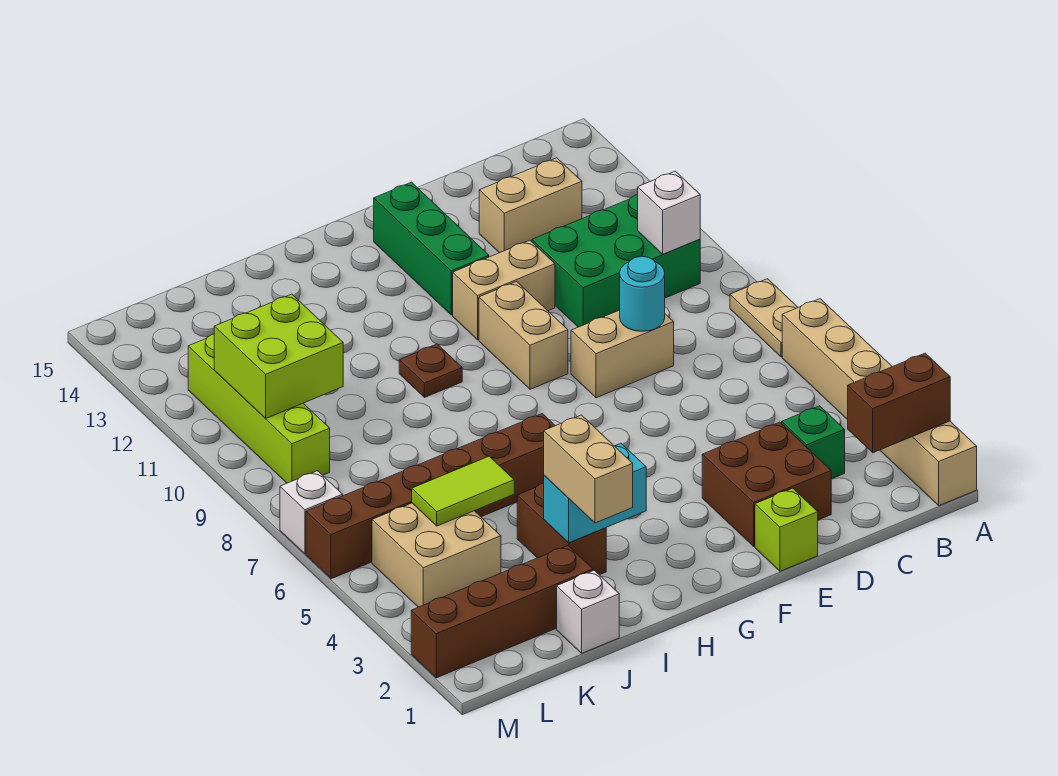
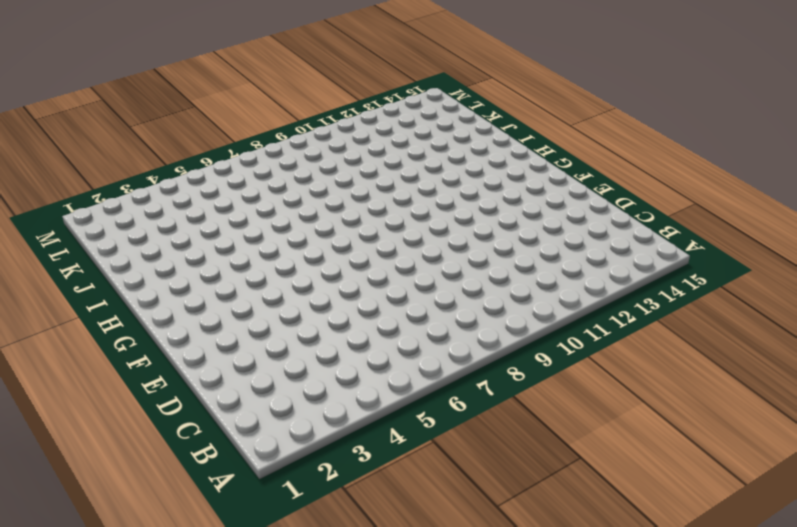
none -> tan brick A1:A6 level 1
none -> tan plate A7:A8 level 1
none -> green brick B10:D11 level 1

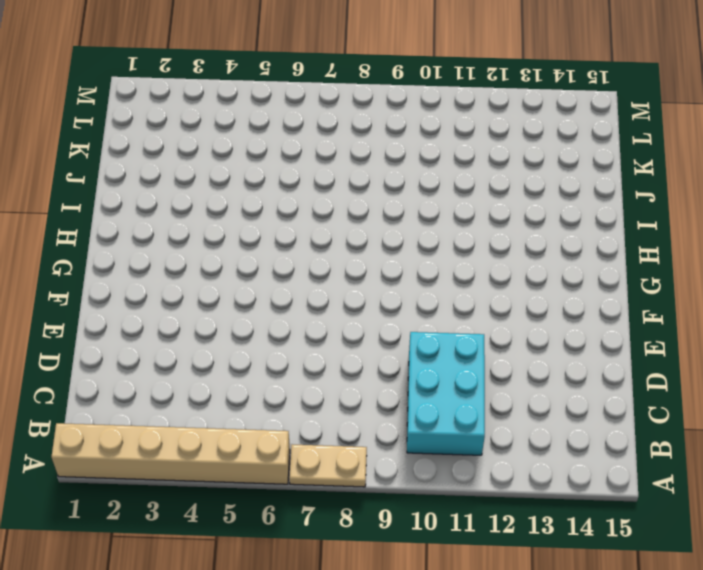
cyan brick B10:D11 level 1 -> green brick B10:D11 level 1
none -> green brick C3 level 1
none -> tan brick C13:D13 level 1
none -> brown brick D2:E3 level 1

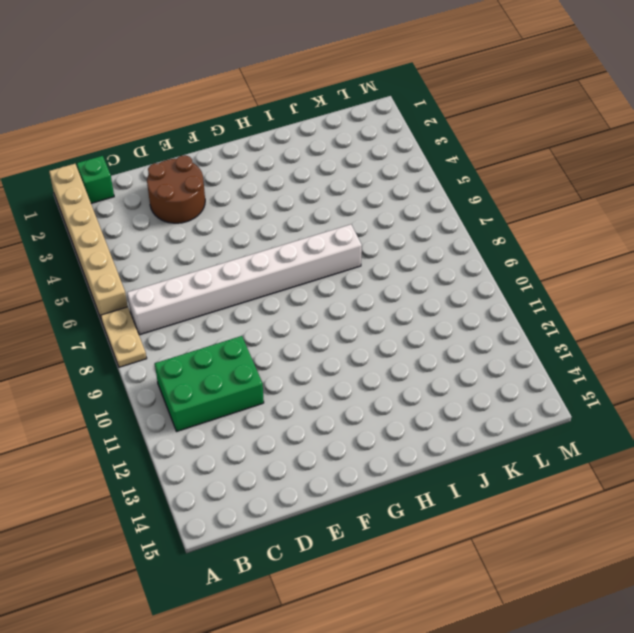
green brick B1 level 1 -> green brick C3 level 1
white brick B7:I7 level 1 -> none
brown round brick D2:E3 level 1 -> brown brick D2:E3 level 1
none -> tan brick C13:D13 level 1
none -> tan brick D8:E8 level 1
none -> lime brick E1 level 1

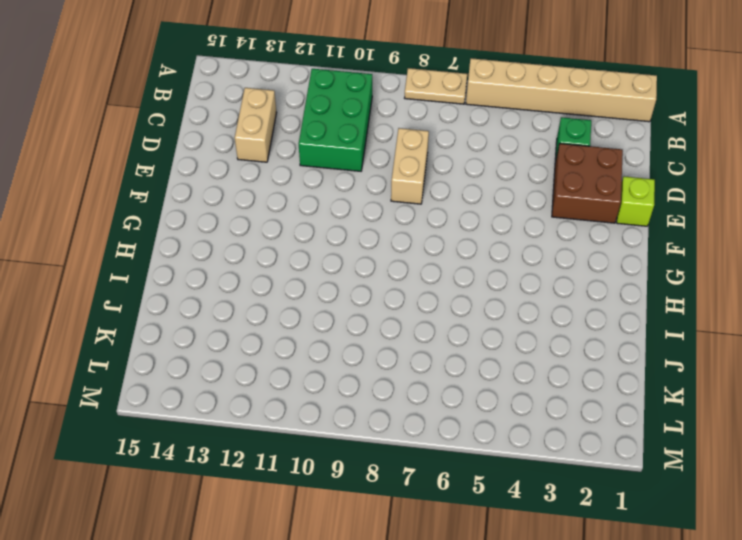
none -> tan brick E11:F11 level 1
none -> tan brick F9:F10 level 1
none -> green brick F12:F14 level 1

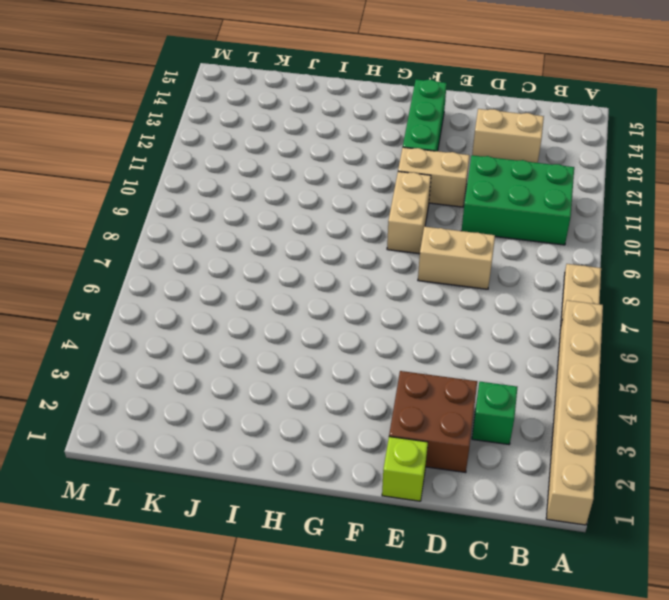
none -> brown brick H6:M6 level 1
none -> brown plate H10 level 1
none -> brown brick I3:I4 level 1

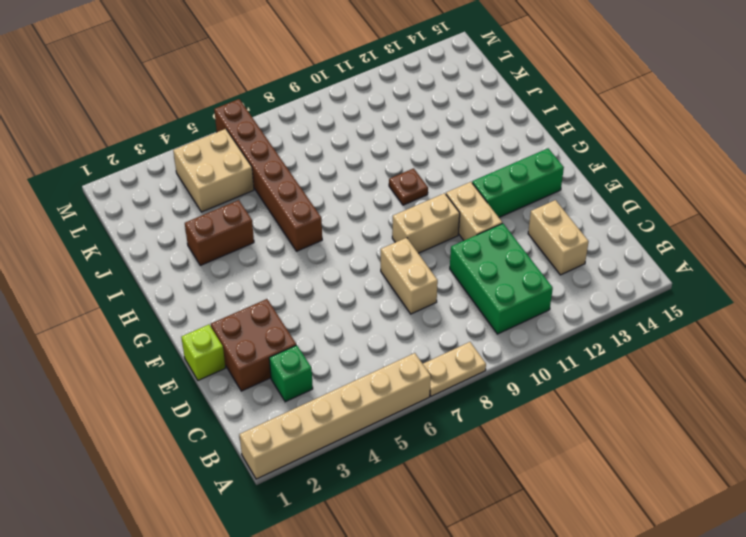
none -> white brick J1 level 1
none -> brown brick J2:M2 level 1
none -> lime brick L9:L12 level 1

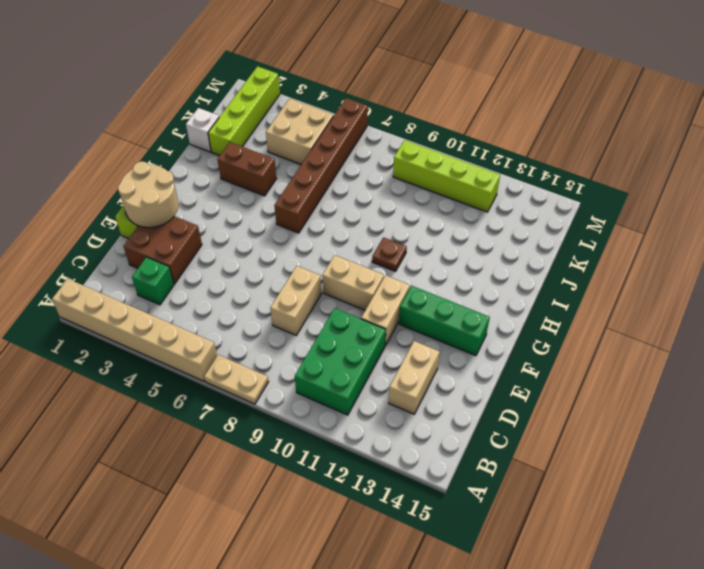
tan round brick E1:F2 level 2 -> none
lime brick J2:M2 level 1 -> brown brick J2:M2 level 1
none -> white brick M7 level 1
none -> brown brick A2:B2 level 2
none -> white brick B10 level 2

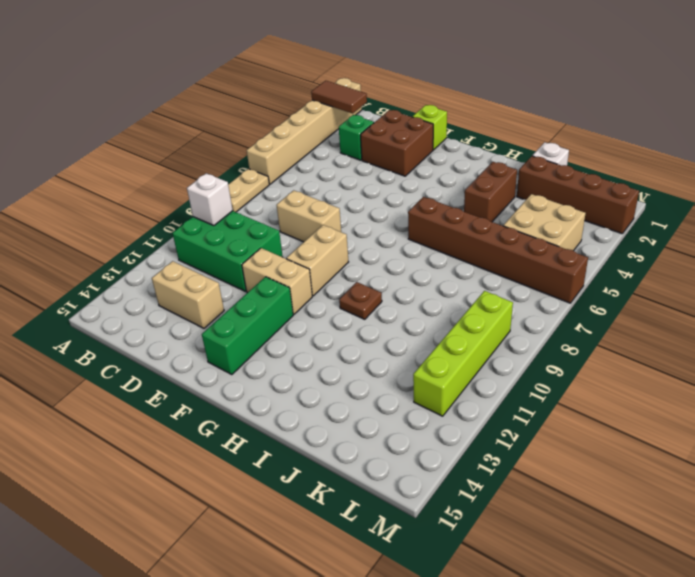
brown tile A2:B2 level 2 -> brown brick A2:B2 level 2
none -> white brick M7 level 1
none -> cyan round brick D8 level 2
none -> cyan brick H3:I3 level 2

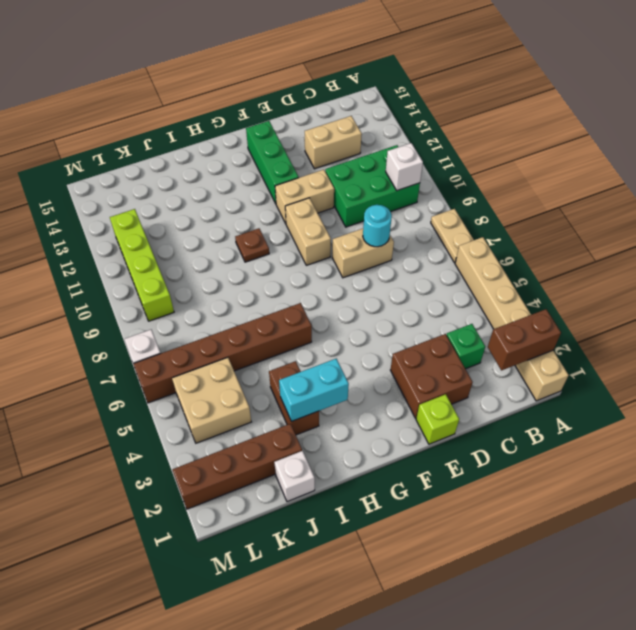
none -> lime tile J5:K5 level 2
none -> lime brick K10:L11 level 2
none -> tan brick I2:I3 level 3

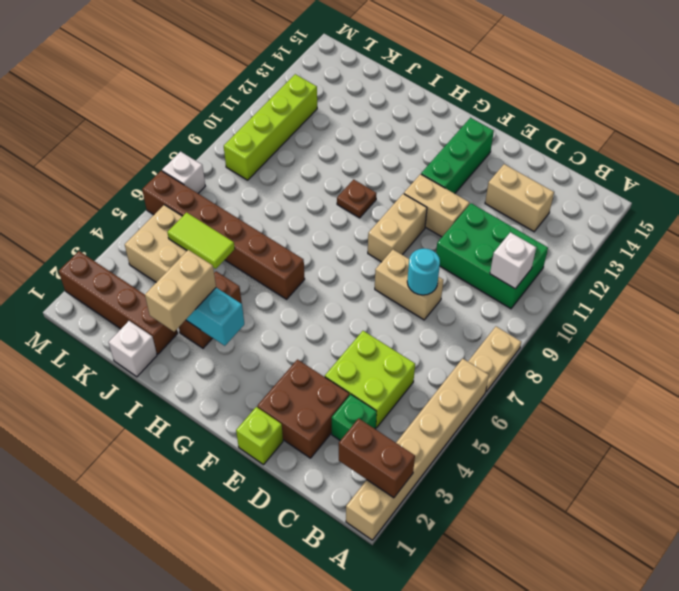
lime brick C4:D5 level 1 -> lime brick K10:L11 level 2

